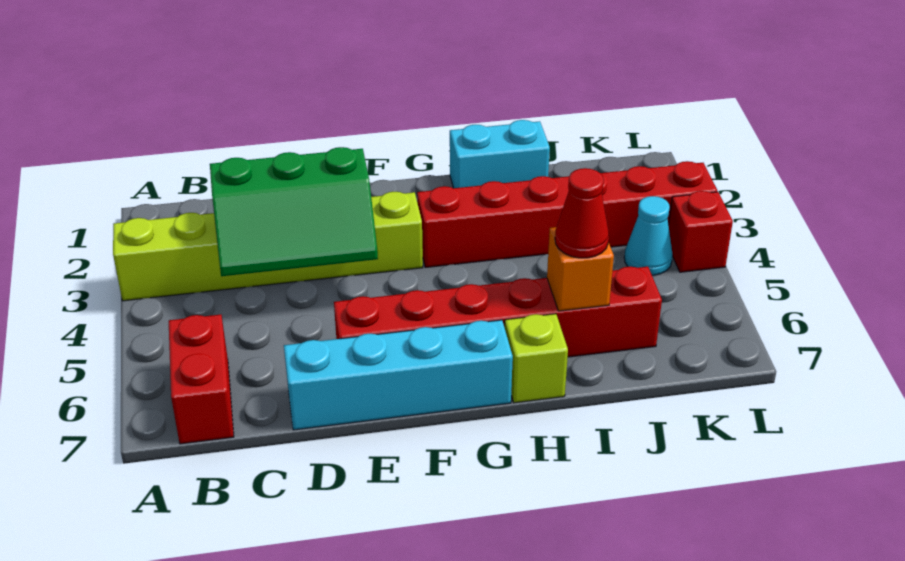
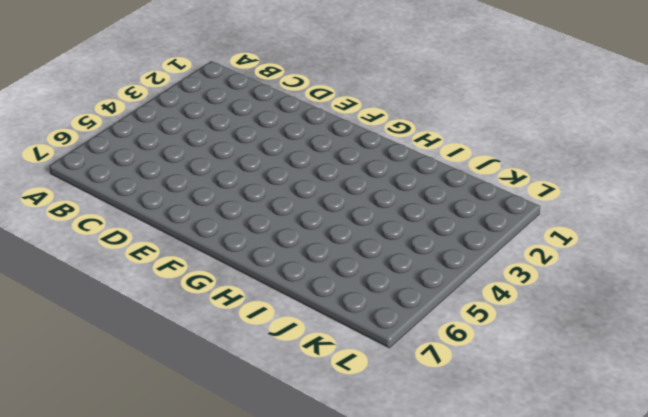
none -> lime brick A3:F3 level 1
none -> red brick B6:B7 level 1
none -> cyan brick D7:G7 level 1

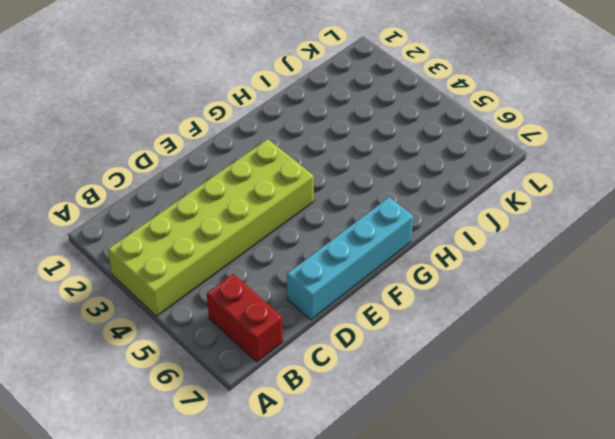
lime brick A3:F4 level 1 -> lime brick A3:F3 level 1
none -> red brick E6:J6 level 1
none -> red brick G3:L3 level 1
none -> cyan brick H1:I1 level 1

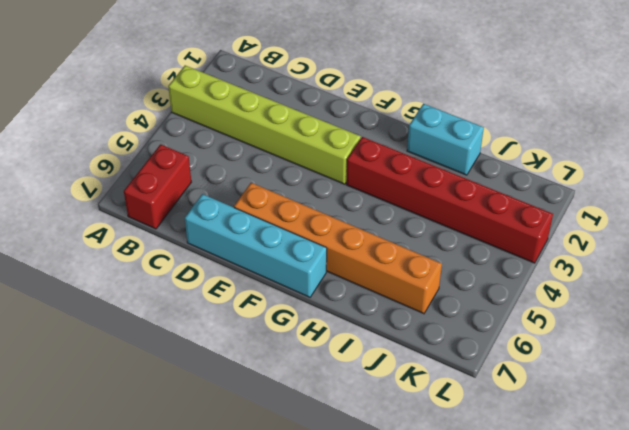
orange brick E6:J6 level 1 -> red brick E6:J6 level 1
none -> lime brick H7 level 1
none -> cyan cone K4 level 1
none -> red brick L4 level 1

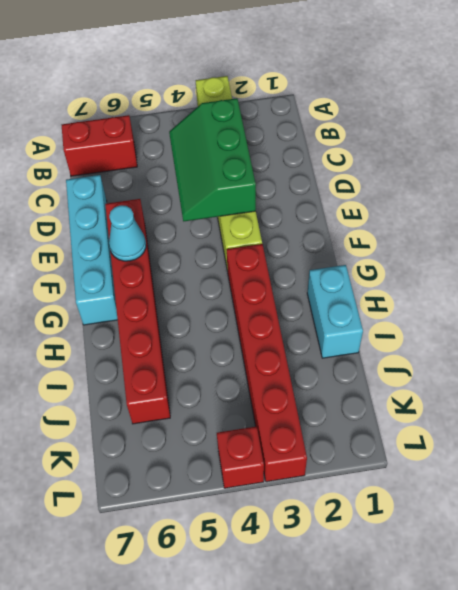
cyan cone F6 level 2 -> cyan cone K4 level 1
none -> lime brick H7 level 1
none -> orange brick I6 level 2
none -> red cone I6 level 3

